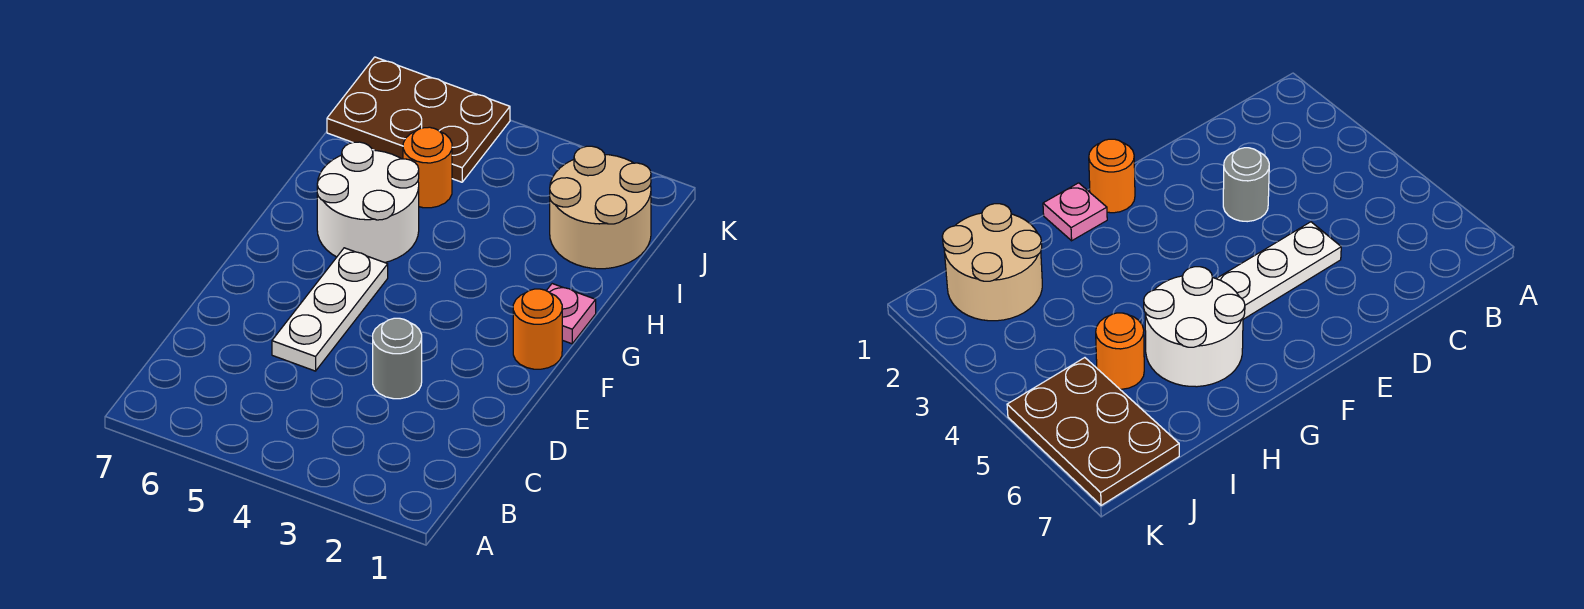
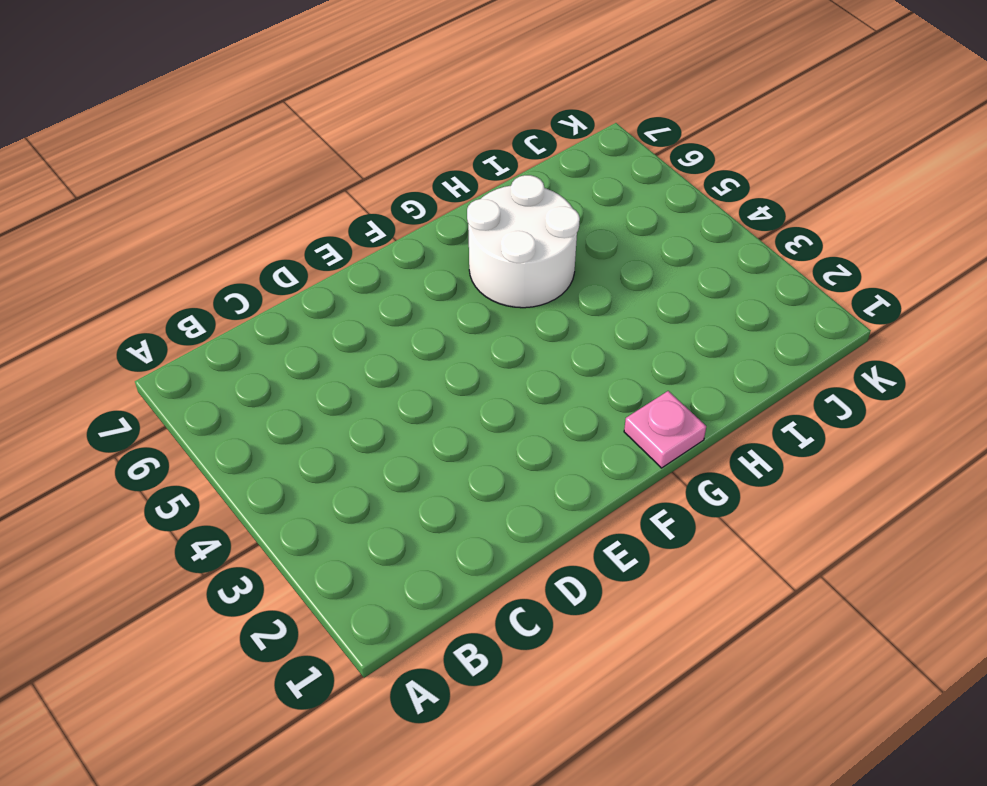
none -> grey round brick D3 level 1
none -> white plate D5:F5 level 1

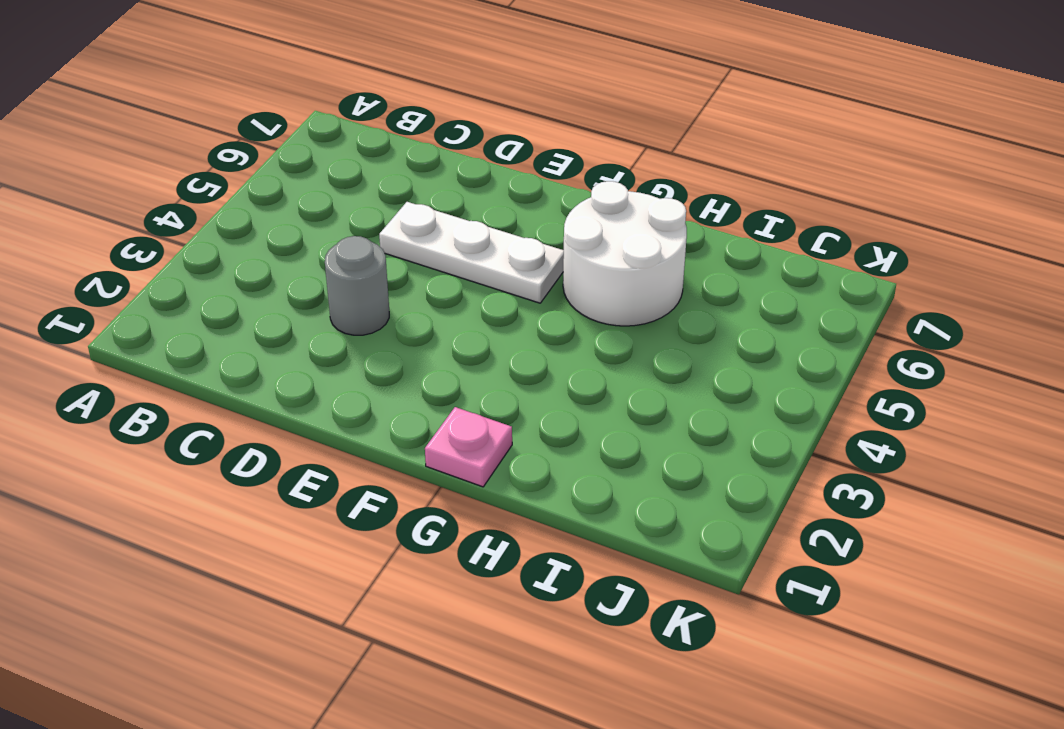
none -> orange round brick F1 level 1
none -> tan round brick I1:J2 level 1

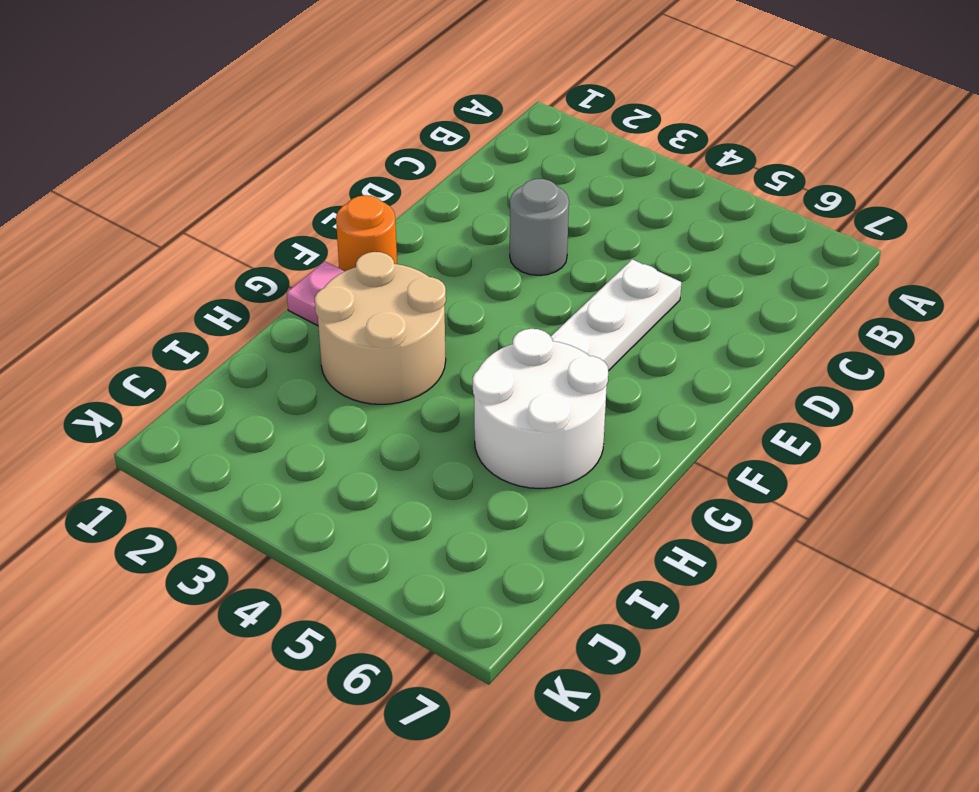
tan round brick G2:H3 level 1 -> tan round brick I1:J2 level 1
none -> orange round brick I5 level 1
none -> brown plate J5:K7 level 1

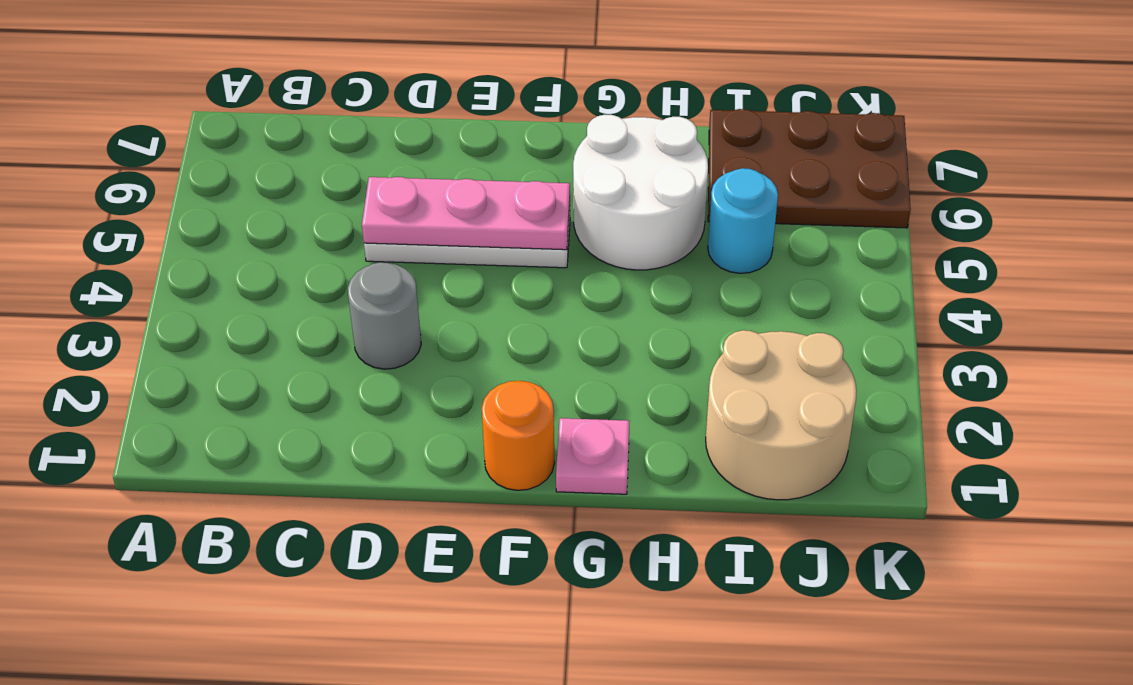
pink plate D5:F5 level 2 -> none
cyan round brick I5 level 1 -> orange round brick I5 level 1
brown plate I6:K7 level 1 -> brown plate J5:K7 level 1

